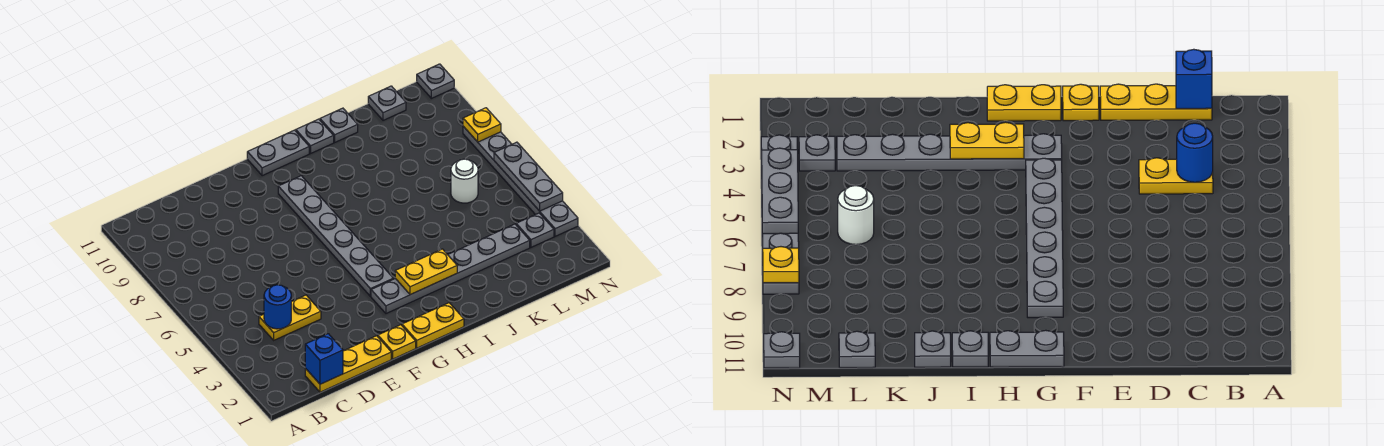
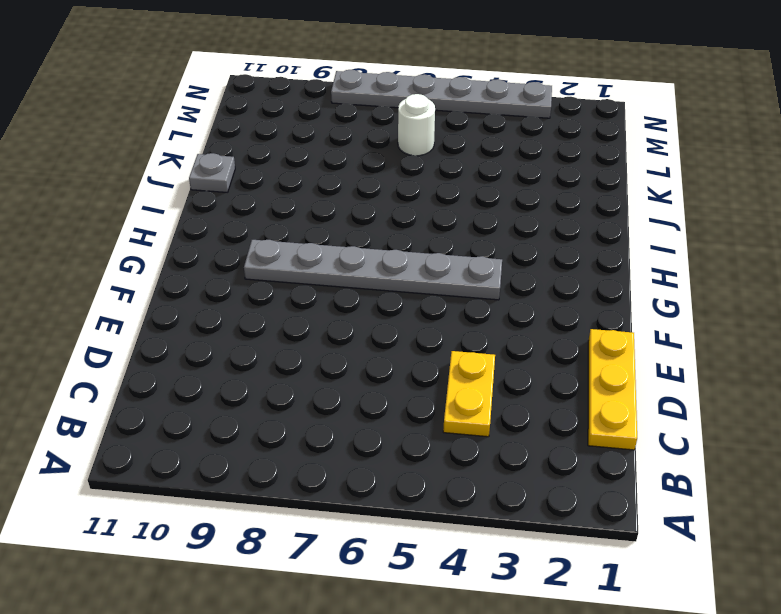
none -> yellow plate F1 level 1
none -> yellow plate G1:H1 level 1
none -> grey plate G3:L3 level 1

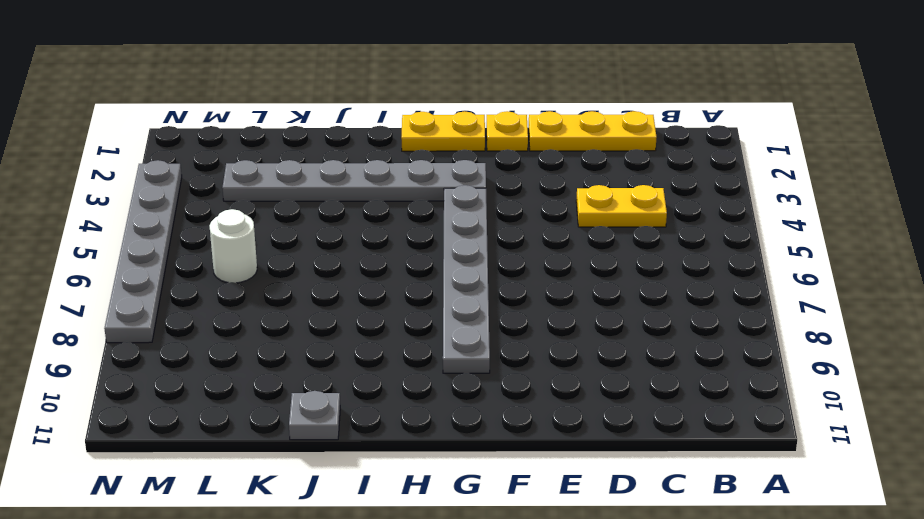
none -> grey plate G11:H11 level 1
none -> grey plate I11 level 1
none -> grey plate L11 level 1

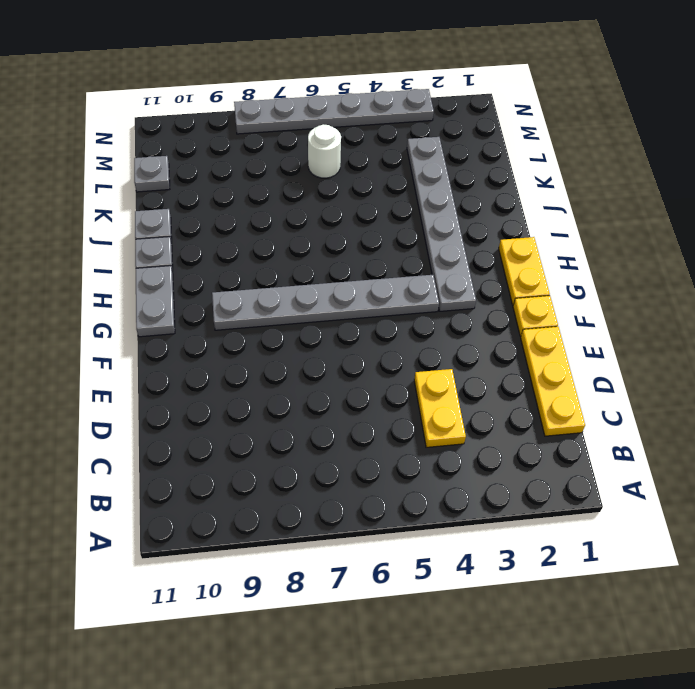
none -> grey plate M3 level 1
none -> grey plate N11 level 1
none -> blue brick C1 level 2

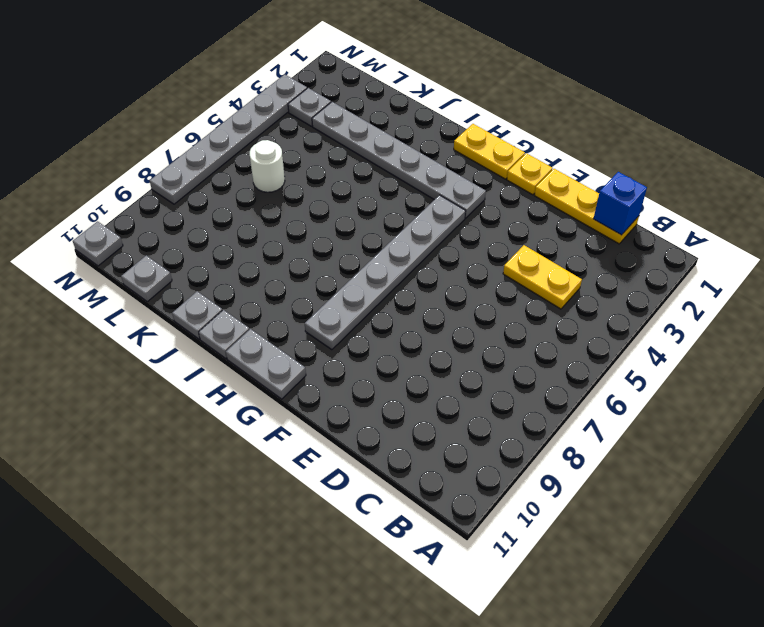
none -> blue round brick C4 level 2
none -> yellow plate H3:I3 level 2
none -> grey plate N4:N6 level 2

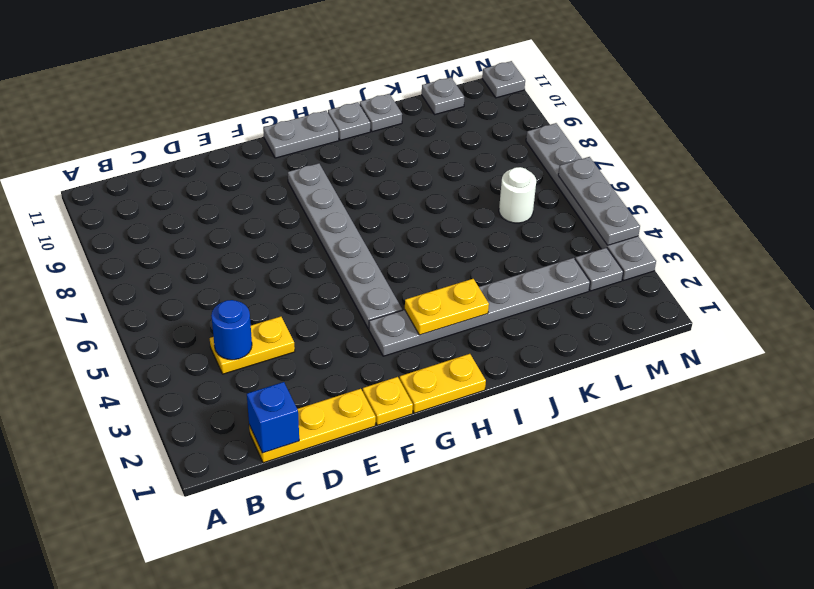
none -> yellow plate N8 level 2

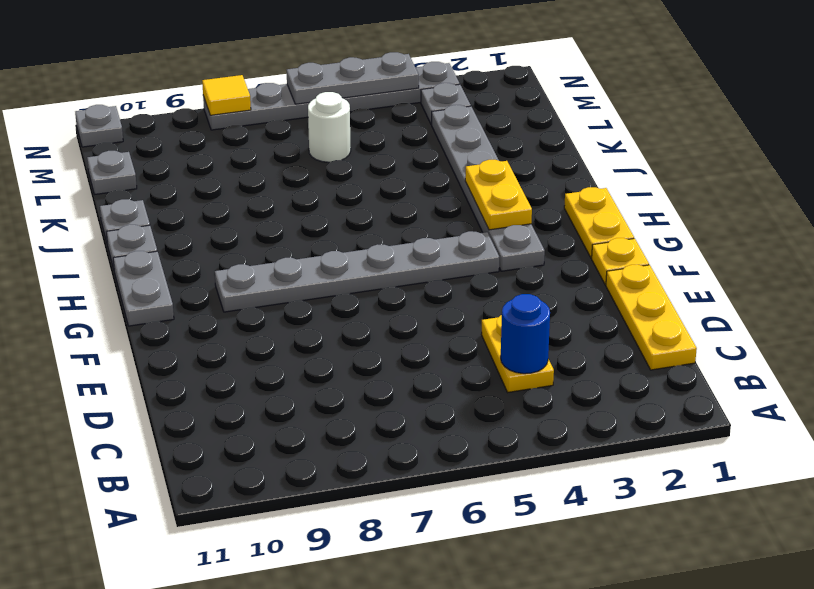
yellow tile N8 level 2 -> yellow plate N8 level 2
none -> blue brick C1 level 2

